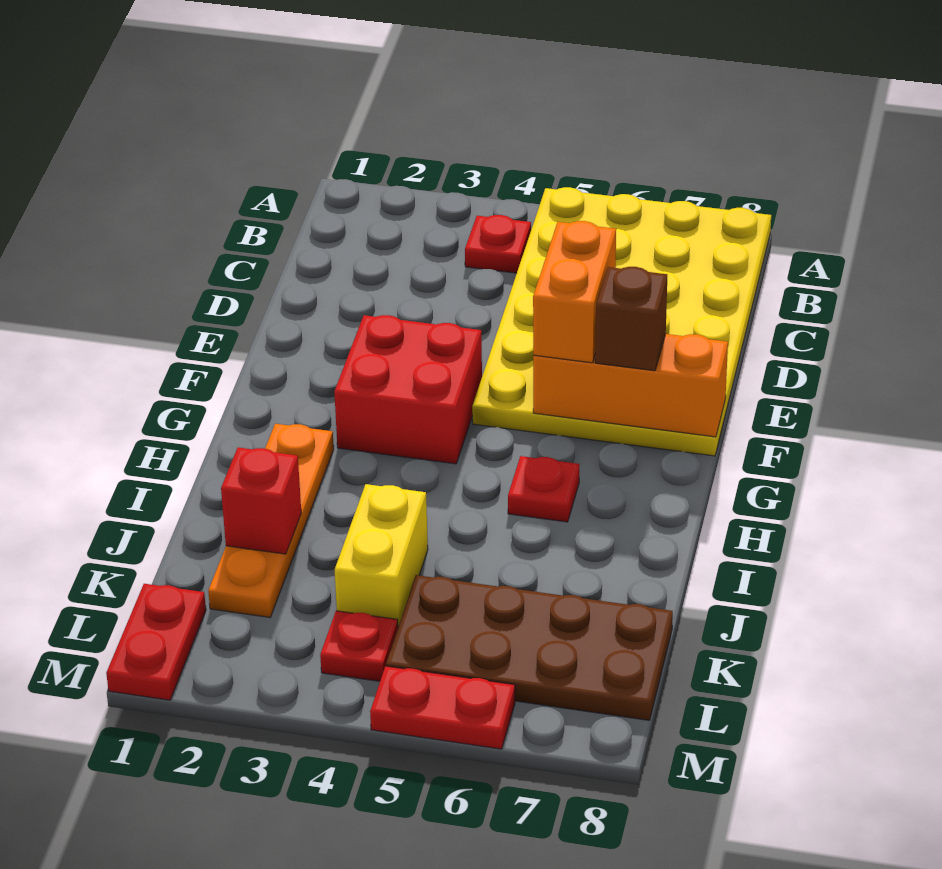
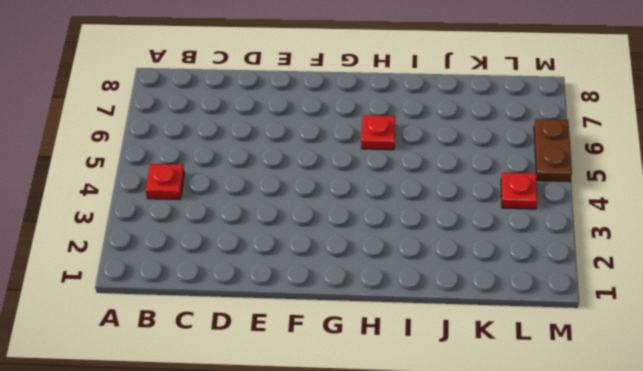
brown plate M5:M6 level 1 -> red plate M5:M6 level 1
none -> yellow plate A5:F8 level 1
none -> red brick F3:G4 level 1
none -> orange plate H2:K2 level 1

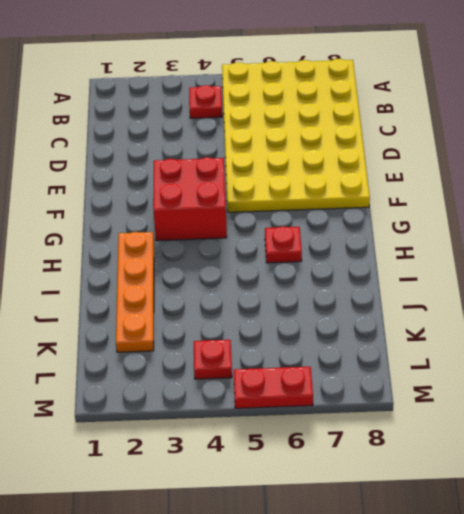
none -> yellow brick J4:K4 level 1
none -> brown plate K5:L8 level 1
none -> red plate L1:M1 level 1

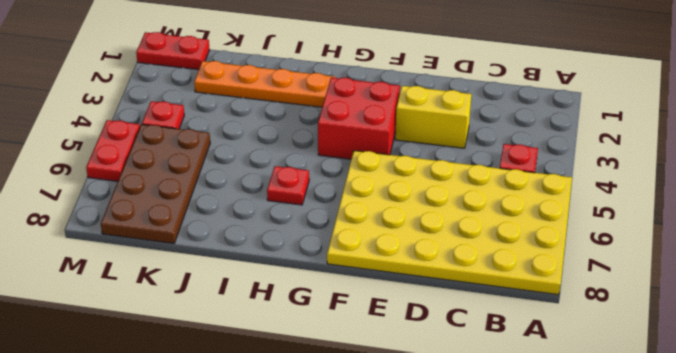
yellow brick D3:E3 level 1 -> yellow brick J4:K4 level 1
none -> orange brick F6:F8 level 2
none -> red brick J2 level 2
none -> orange brick E6:F6 level 3

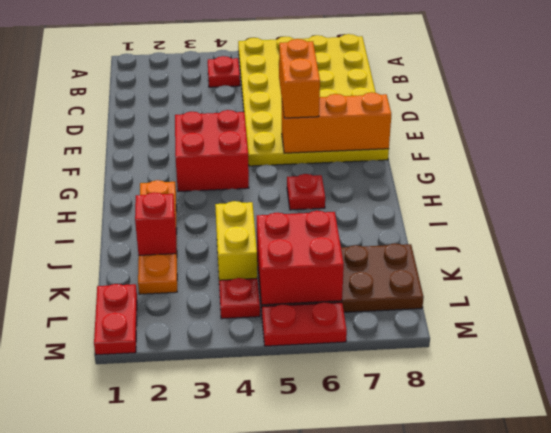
red brick K5:L6 level 2 -> none
none -> brown brick F7 level 3

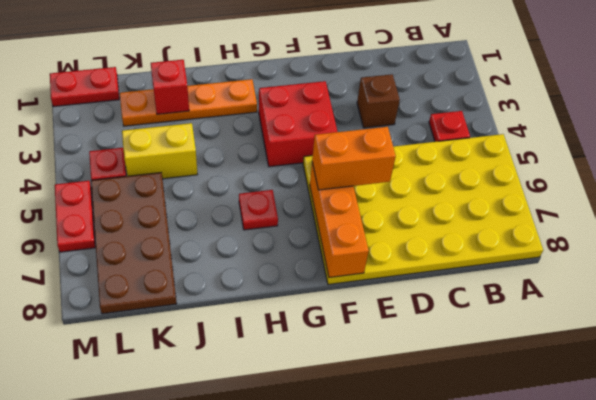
brown brick D3 level 1 -> brown brick F7 level 3

